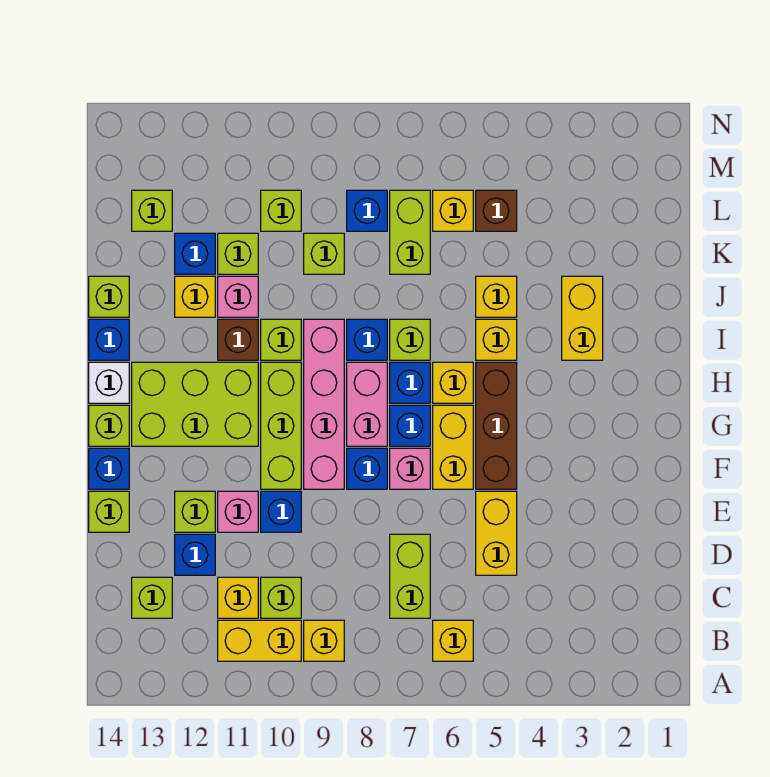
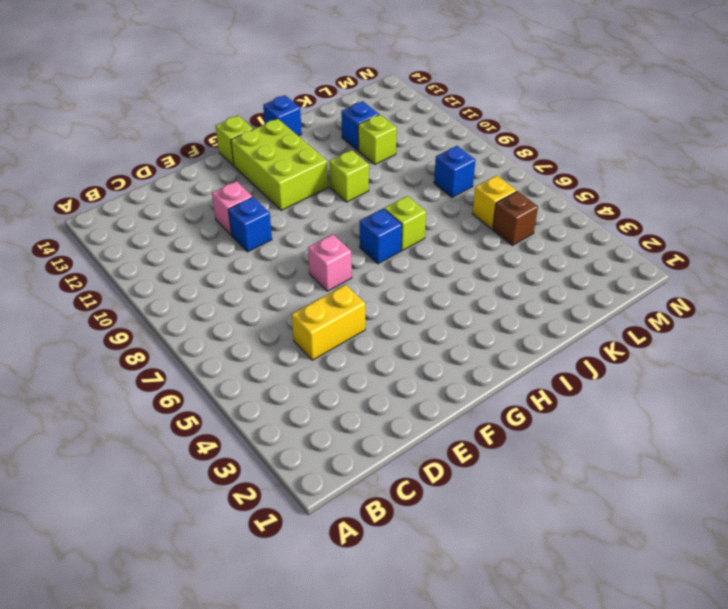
none -> yellow brick B6 level 1
none -> yellow brick B9 level 1
none -> yellow brick B10:B11 level 1
none -> lime brick C7:D7 level 1

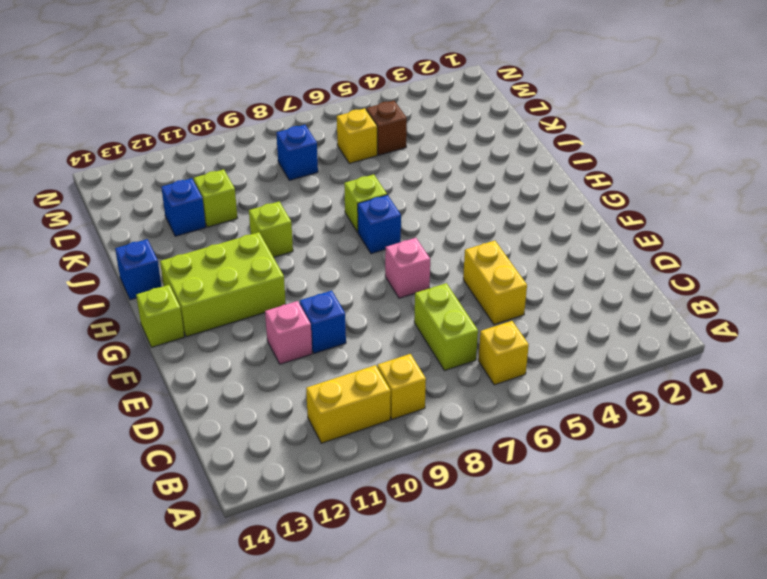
none -> lime brick C10 level 1
none -> yellow brick C11 level 1
none -> lime brick C13 level 1
none -> blue brick D12 level 1

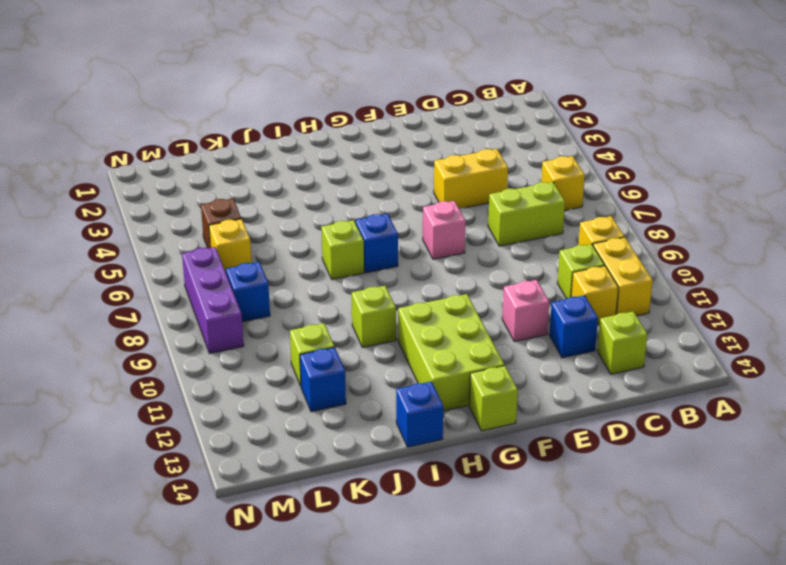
purple brick M7:M9 level 1 -> none
none -> blue brick E10 level 1
none -> lime brick E12 level 1
none -> lime brick E14 level 1
none -> brown brick F5:H5 level 1

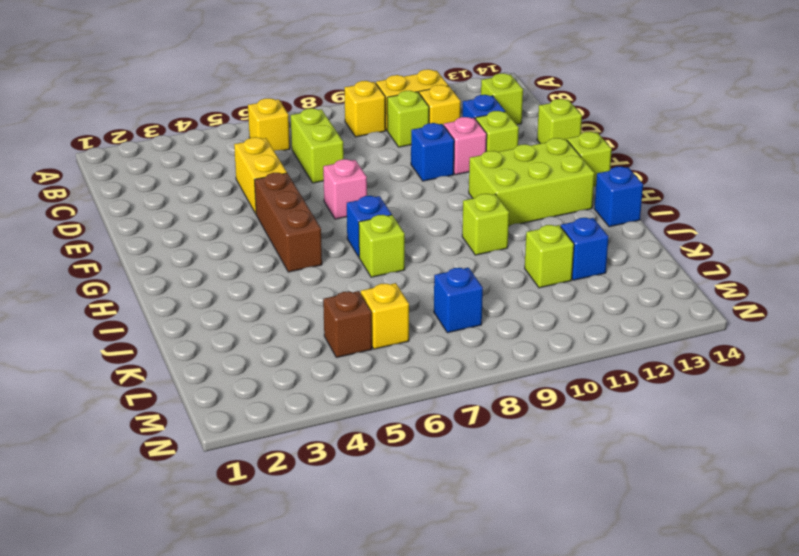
none -> yellow brick F6:G6 level 1
none -> blue brick F8 level 1
none -> pink brick F9:I9 level 1
none -> lime brick F10:H10 level 1

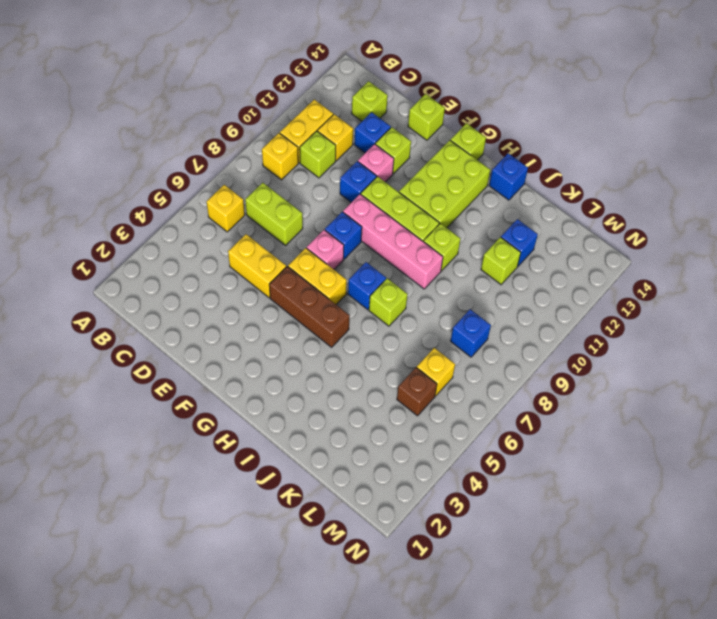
none -> blue brick F14 level 1
none -> blue brick G7 level 1
none -> pink brick G8:H8 level 1
none -> yellow brick H6 level 1

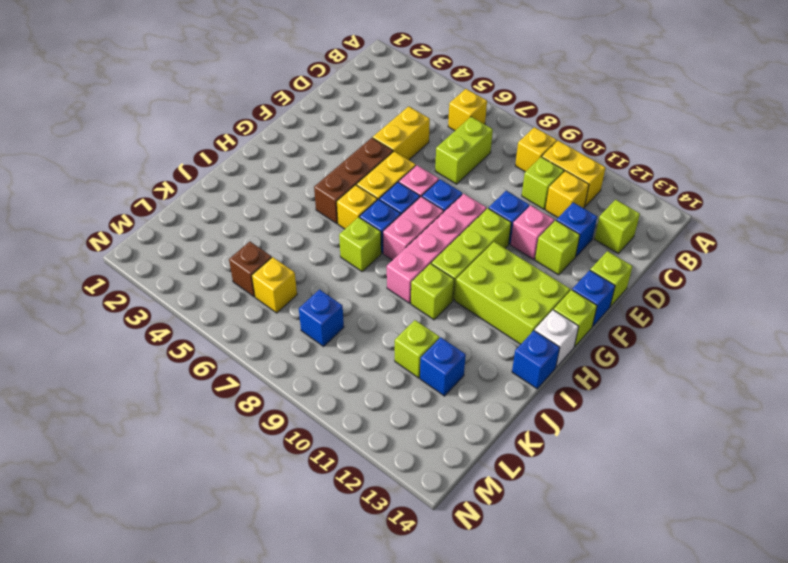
none -> yellow brick I3:J3 level 1
none -> yellow brick I5 level 1
none -> blue brick I8 level 1
none -> brown brick I11 level 1

